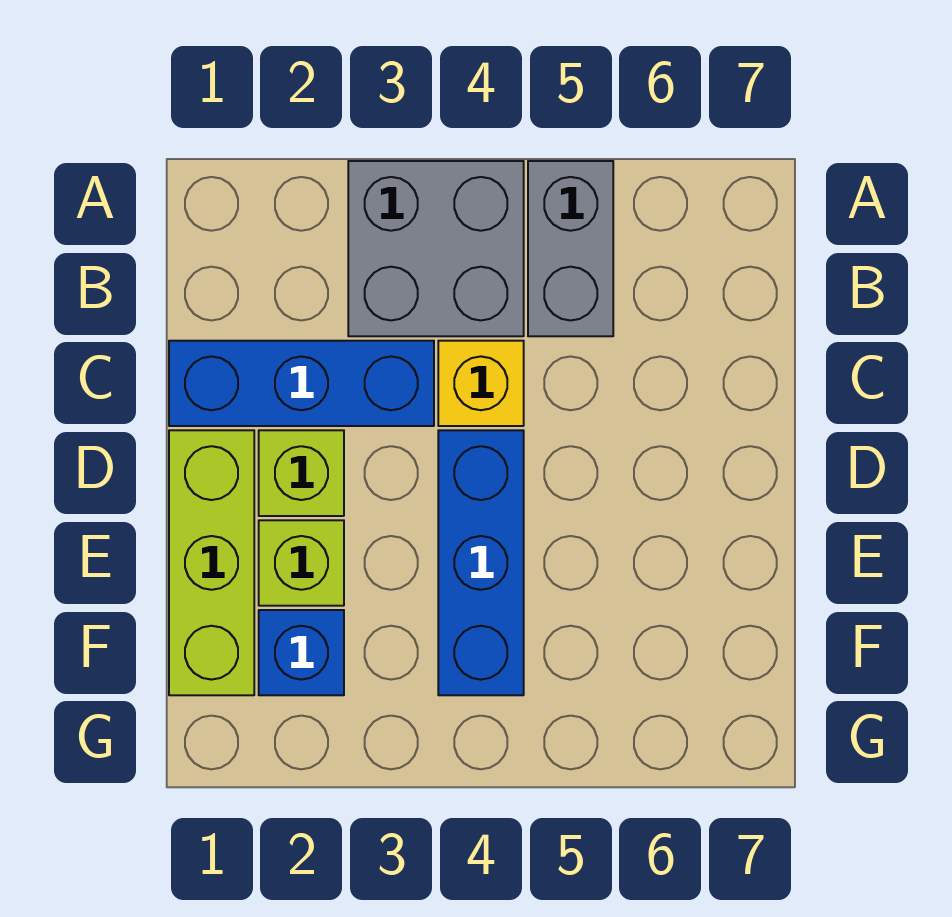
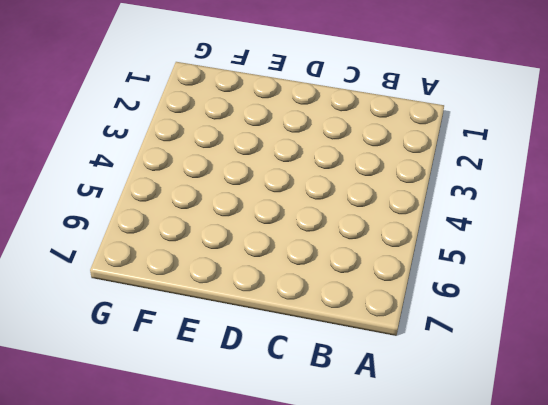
none -> grey brick A3:B4 level 1
none -> grey brick A5:B5 level 1

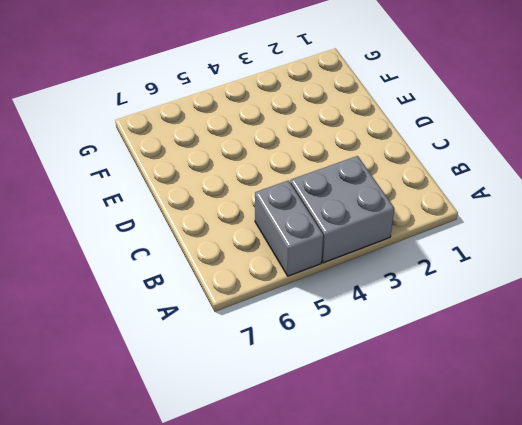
none -> blue brick C1:C3 level 1
none -> yellow brick C4 level 1

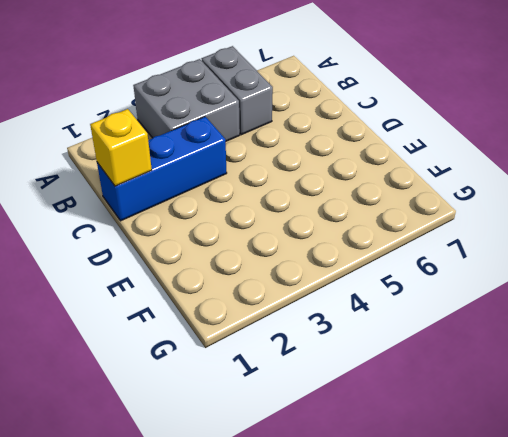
yellow brick C1 level 2 -> yellow brick C4 level 1
none -> lime brick D1:F1 level 1
none -> lime brick D2 level 1

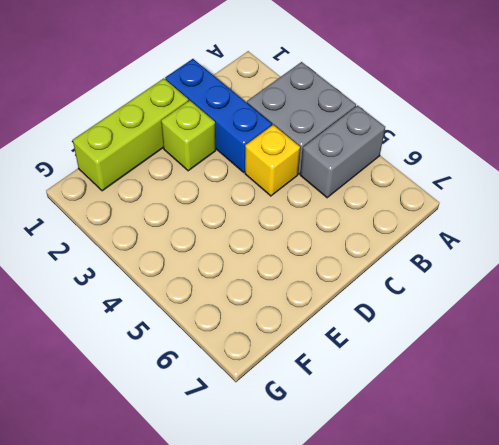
none -> blue brick D4:F4 level 1
none -> lime brick E2 level 1

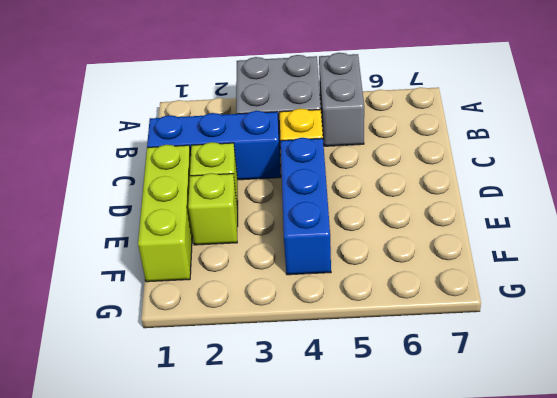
none -> blue brick F2 level 1

